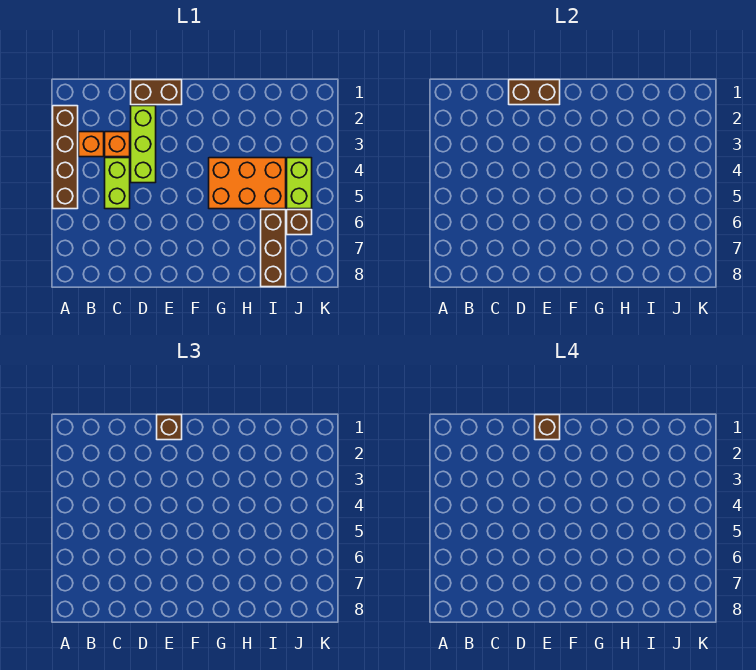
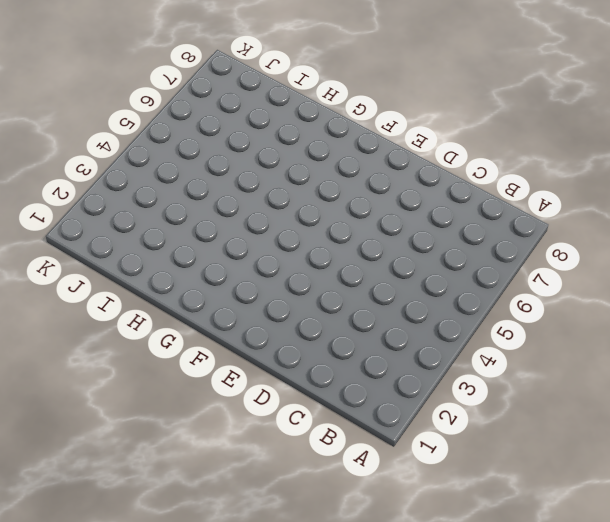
none -> brown brick A2:A5 level 1
none -> orange brick B3 level 1
none -> orange brick C3 level 1

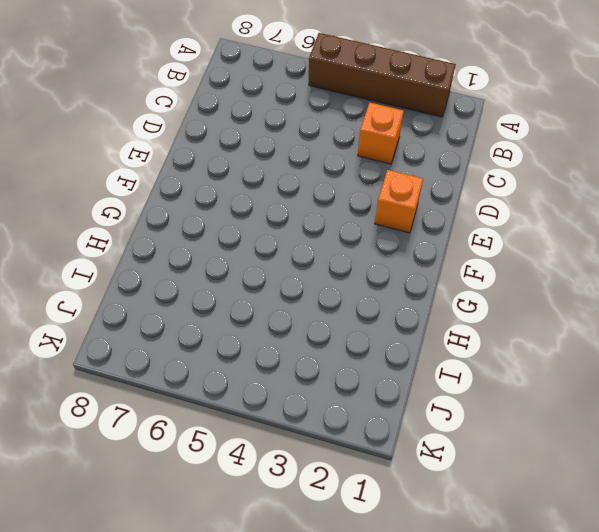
orange brick E2 level 1 -> orange brick B3 level 1
none -> lime brick C4:C5 level 1
none -> brown brick D1:E1 level 1
none -> lime brick D2:D4 level 1

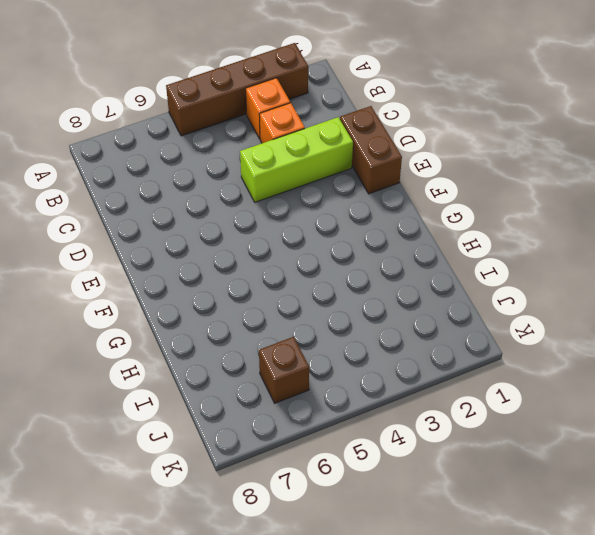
none -> lime brick C4:C5 level 1
none -> orange brick G4:I5 level 1
none -> brown brick I6:I8 level 1

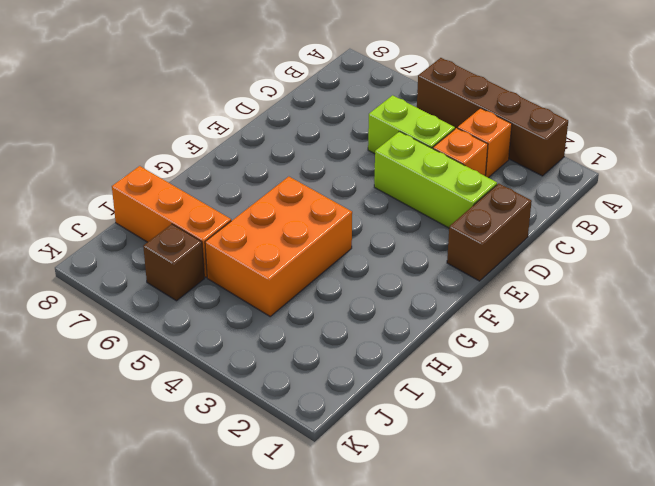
orange brick I6:I8 level 1 -> brown brick I6:I8 level 1
none -> lime brick J4:J5 level 1
none -> brown brick D1:E1 level 2
none -> brown brick E1 level 3

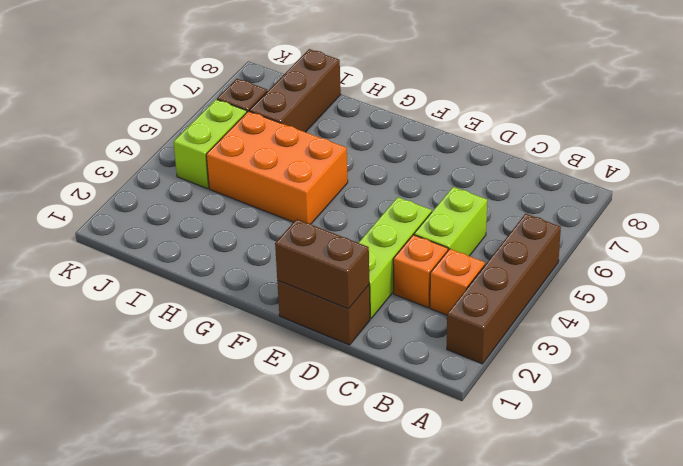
none -> brown brick E1 level 3
none -> brown brick E1 level 4

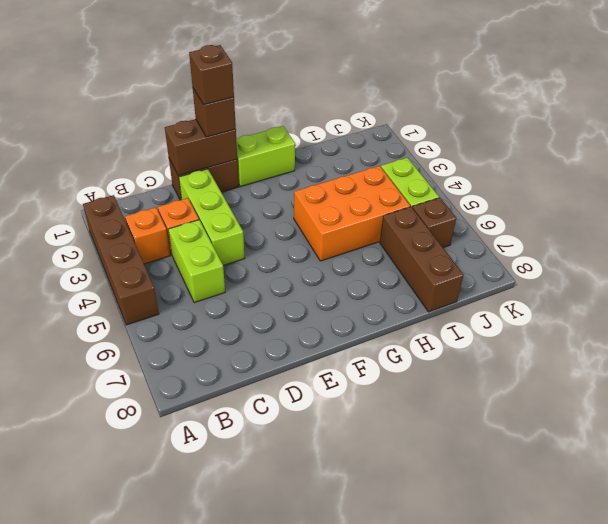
lime brick F1:G1 level 1 -> none

